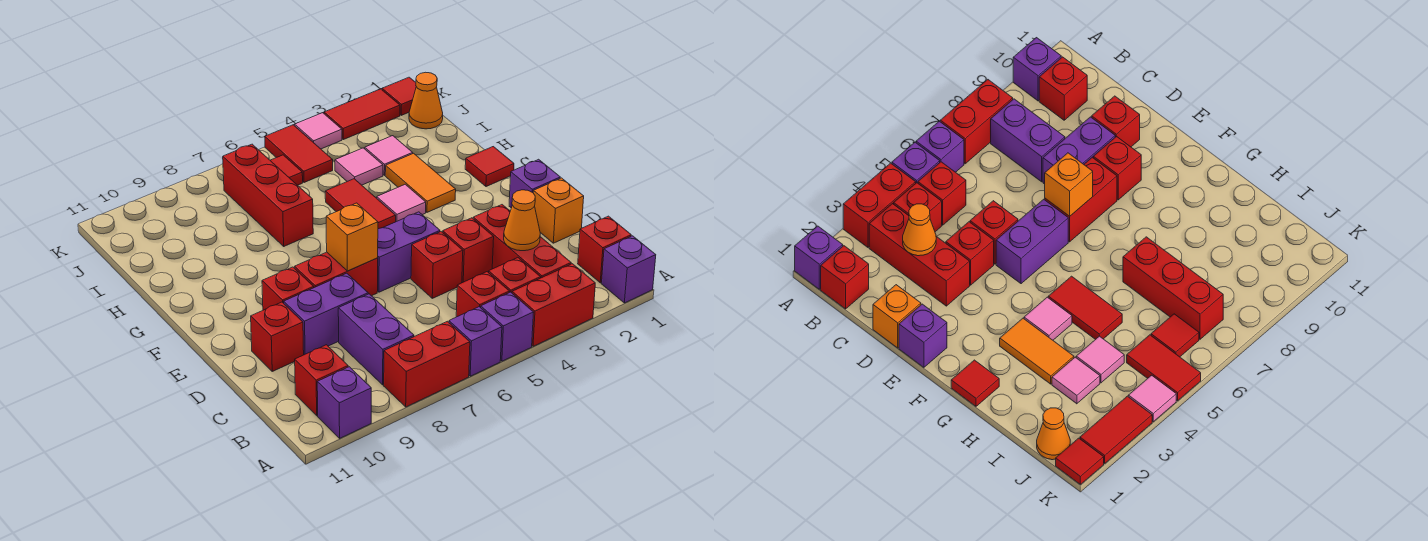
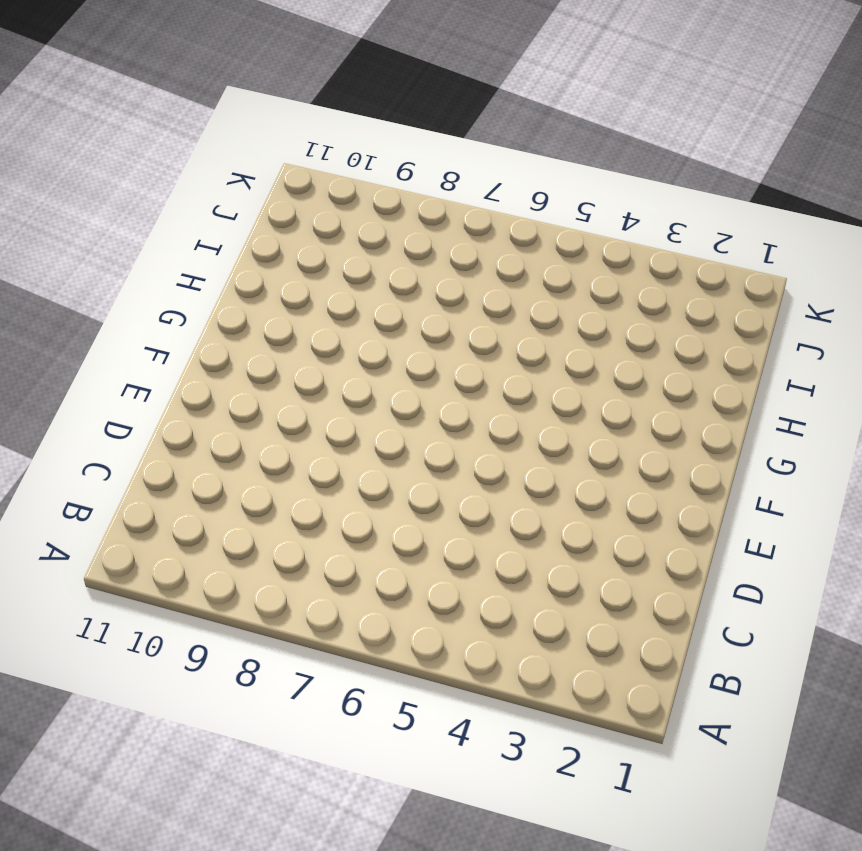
none -> purple brick A1 level 1
none -> red brick A3:A4 level 1
none -> purple brick A5 level 1
none -> purple brick A6 level 1

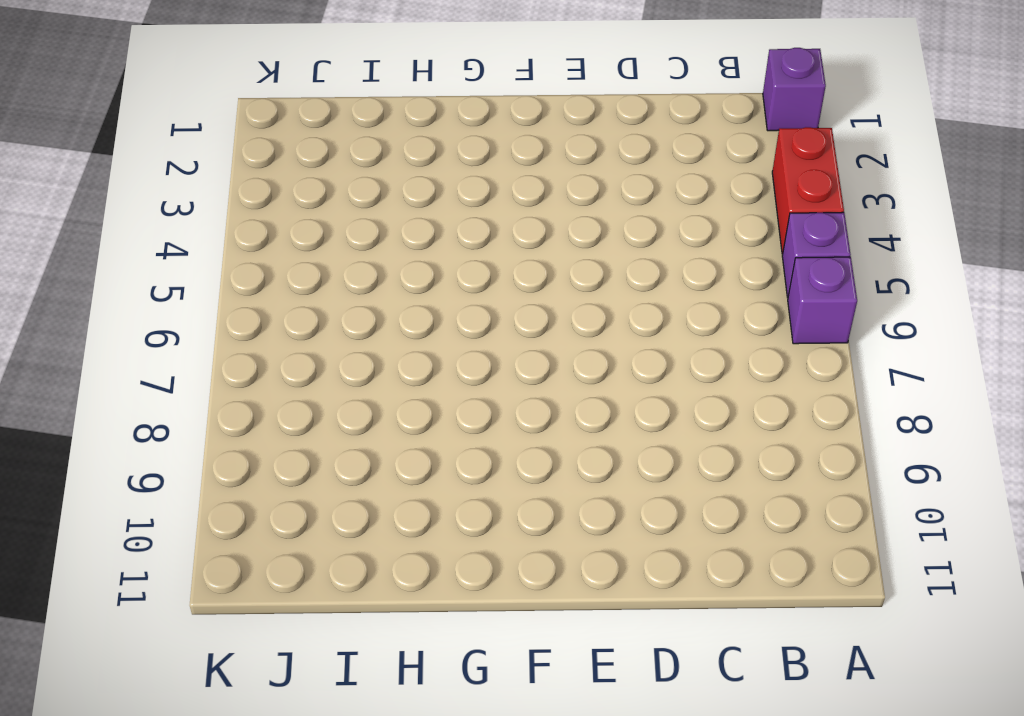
none -> red brick A7:A8 level 1
none -> purple brick A10 level 1
none -> red brick B1 level 1
none -> red brick B3:D3 level 1

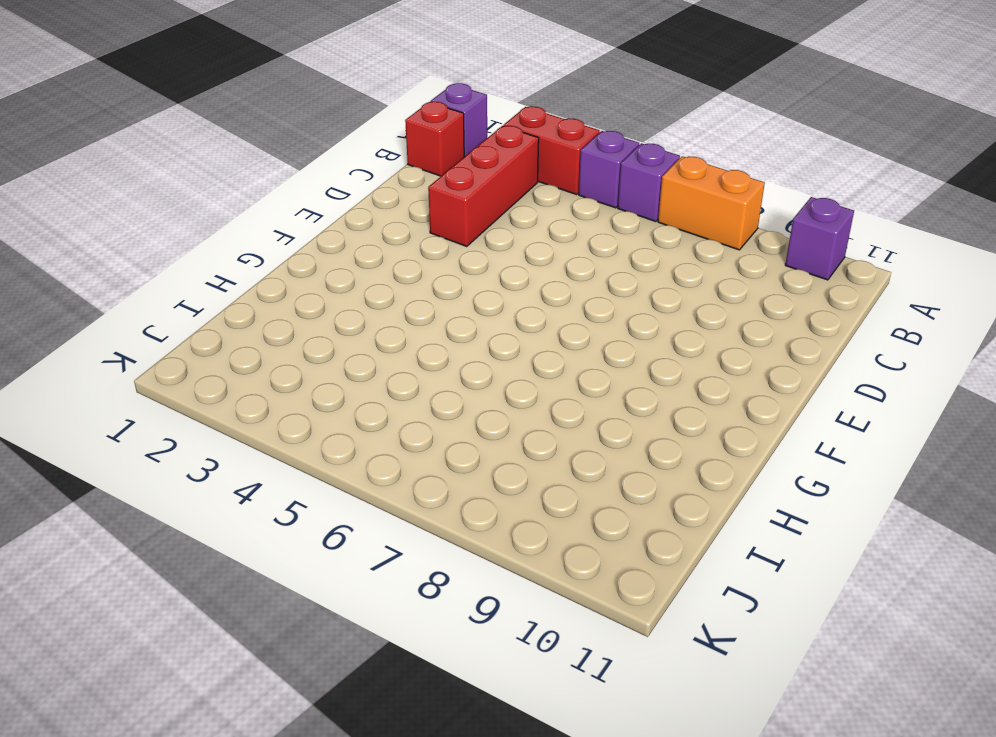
orange brick A7:A8 level 1 -> red brick A7:A8 level 1
none -> red brick B4 level 1
none -> red brick B5 level 1
none -> purple brick B8:C8 level 1
none -> red brick B10 level 1

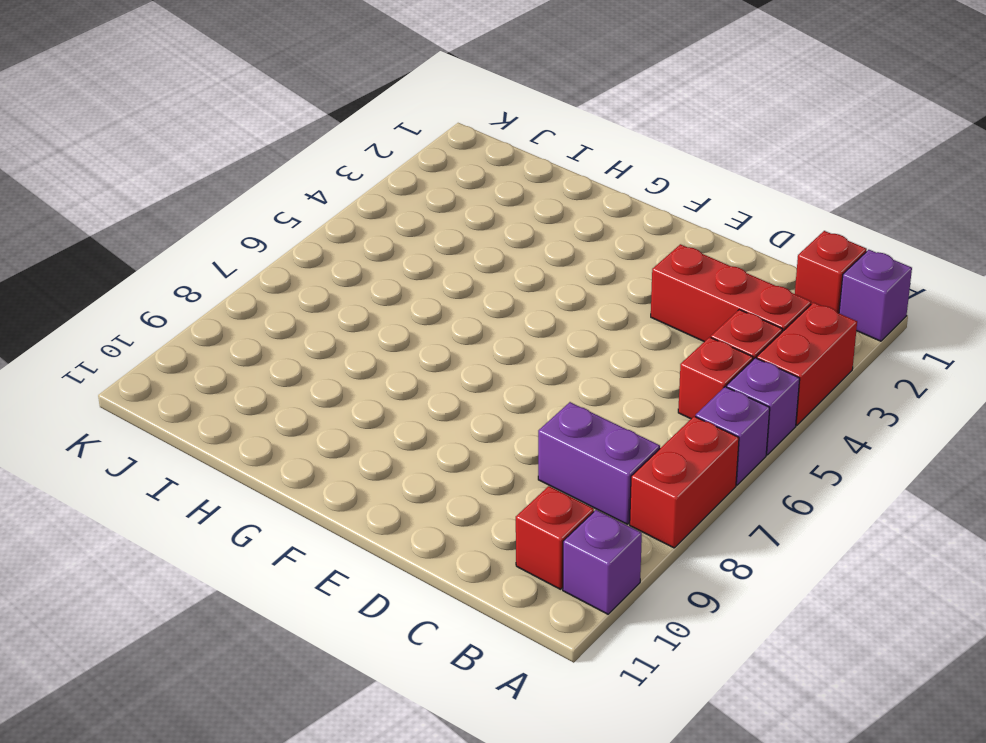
none -> orange brick D1 level 1
none -> red brick D4 level 1
none -> red brick D5 level 1
none -> purple brick D8:D9 level 1

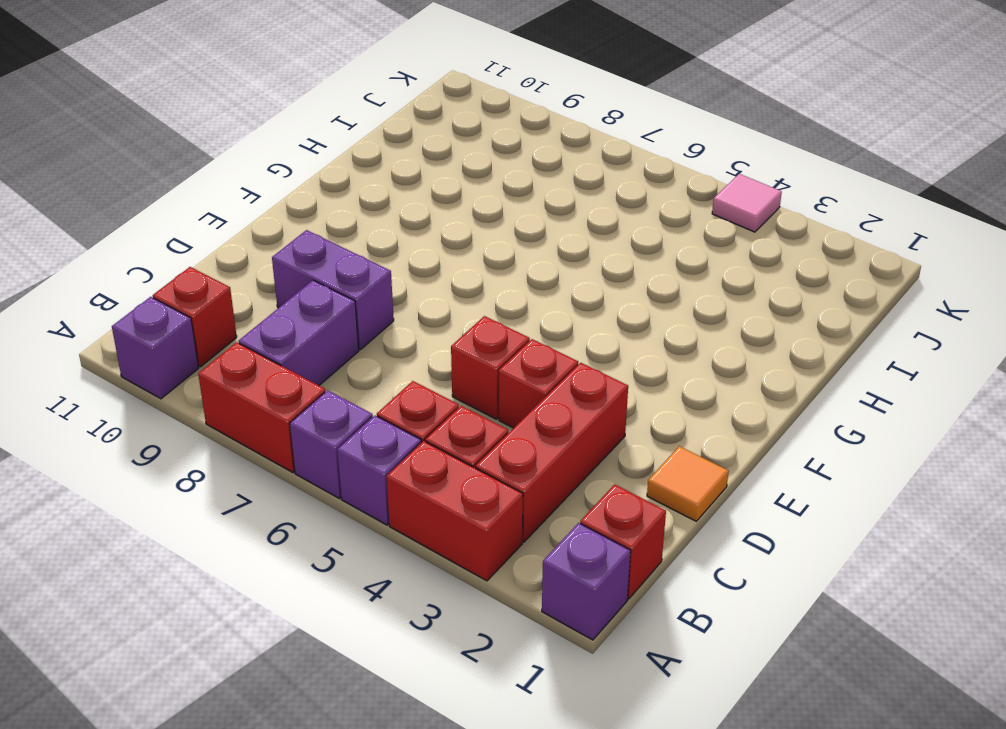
orange tile D1 level 1 -> orange brick D1 level 1
none -> red brick D10 level 1
none -> purple brick E1 level 1
none -> purple brick E5:E6 level 1
none -> red brick E7:E8 level 1

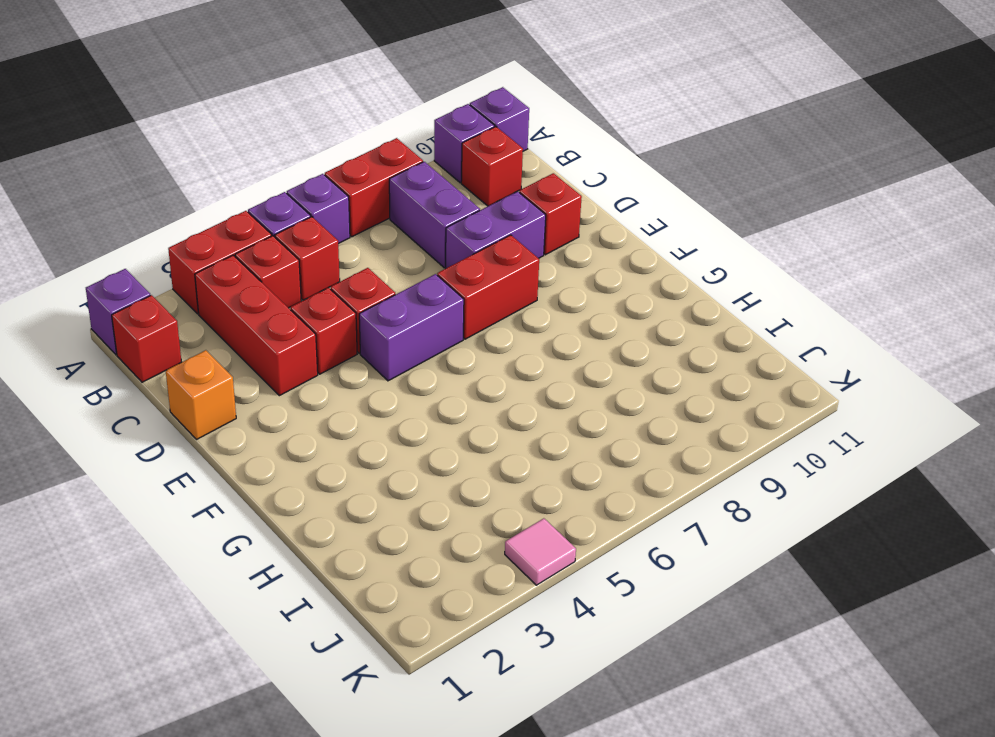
purple brick A11 level 1 -> purple brick E1 level 1
none -> red brick E9 level 1
none -> red tile G1 level 1
none -> orange tile G3:H3 level 1
none -> pink tile G4 level 1

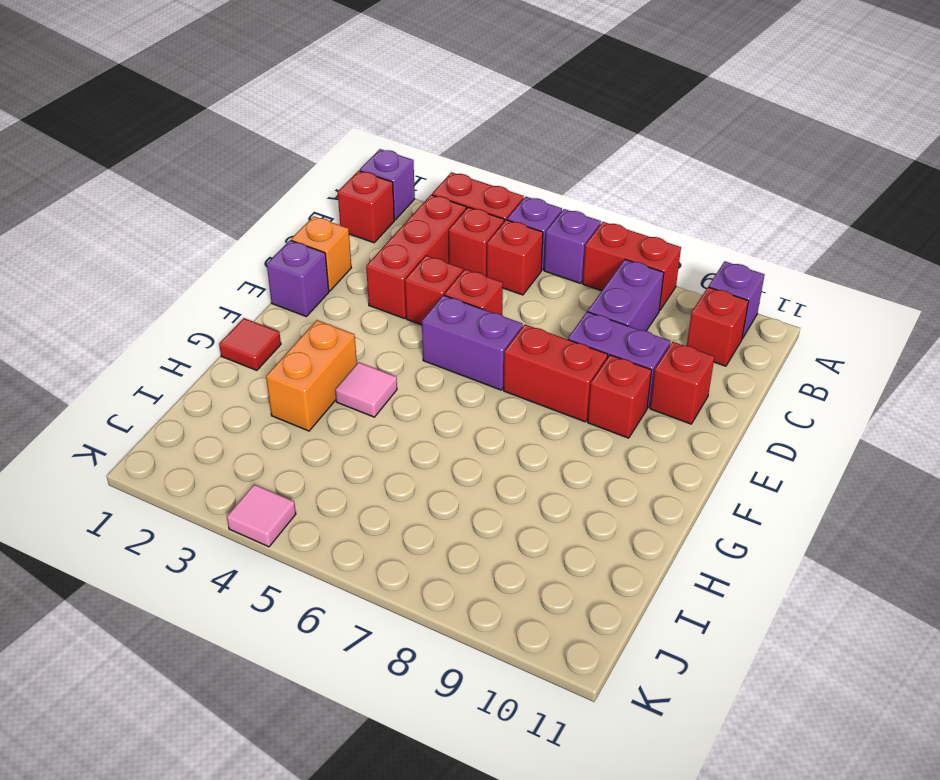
orange brick G3:H3 level 1 -> orange tile G3:H3 level 1
none -> red tile G5:H5 level 1
none -> red brick H7:J7 level 1
none -> pink tile I3 level 1
none -> pink tile I4 level 1

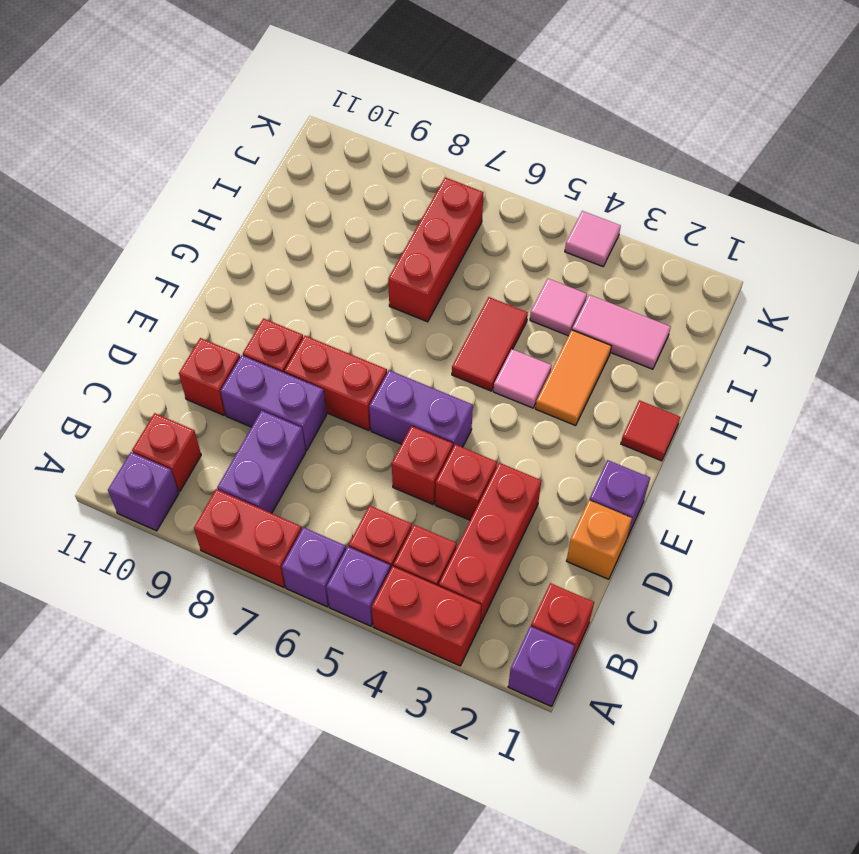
pink tile I2:I3 level 1 -> pink tile I3 level 1
none -> orange cone J1 level 1
none -> red tile J5:K5 level 1
none -> red tile J6 level 1
none -> red tile K1 level 1

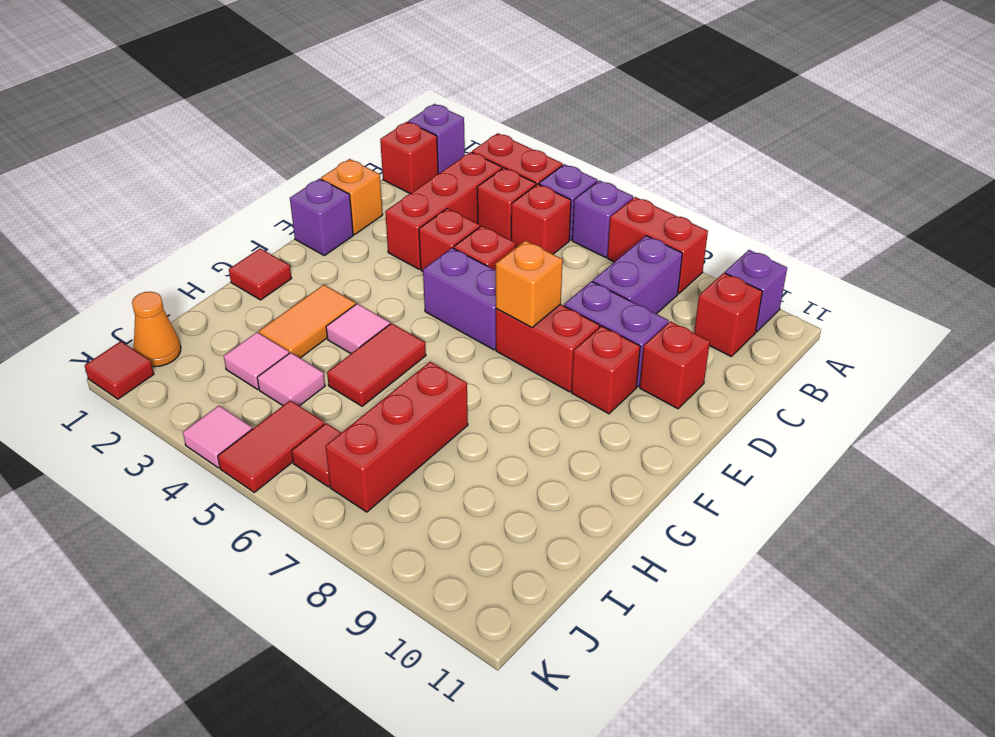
none -> red tile K2:K3 level 1
none -> orange cone C3 level 2

